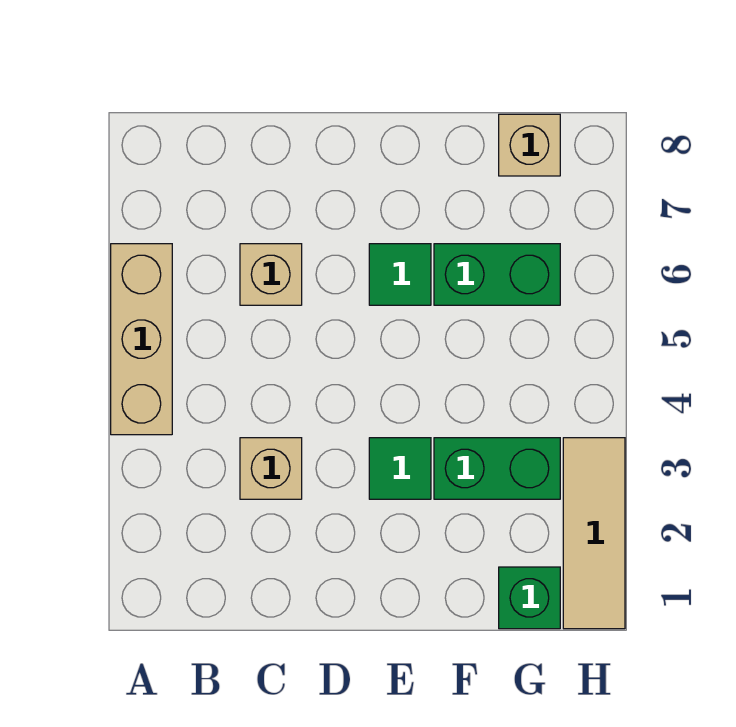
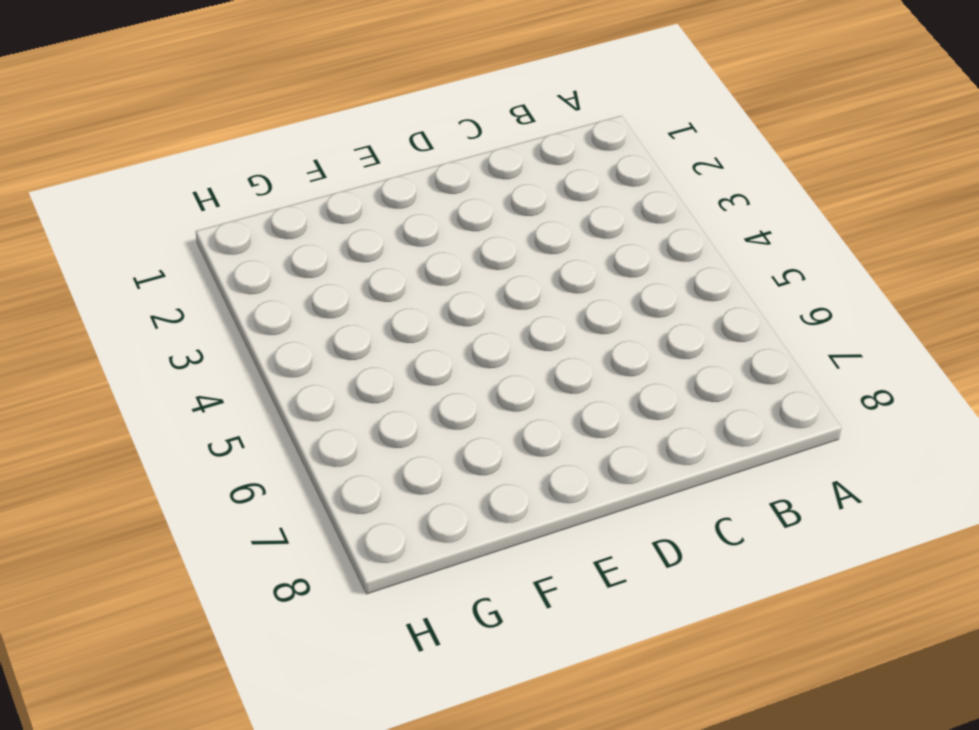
none -> tan brick A4:A6 level 1
none -> tan brick C3 level 1

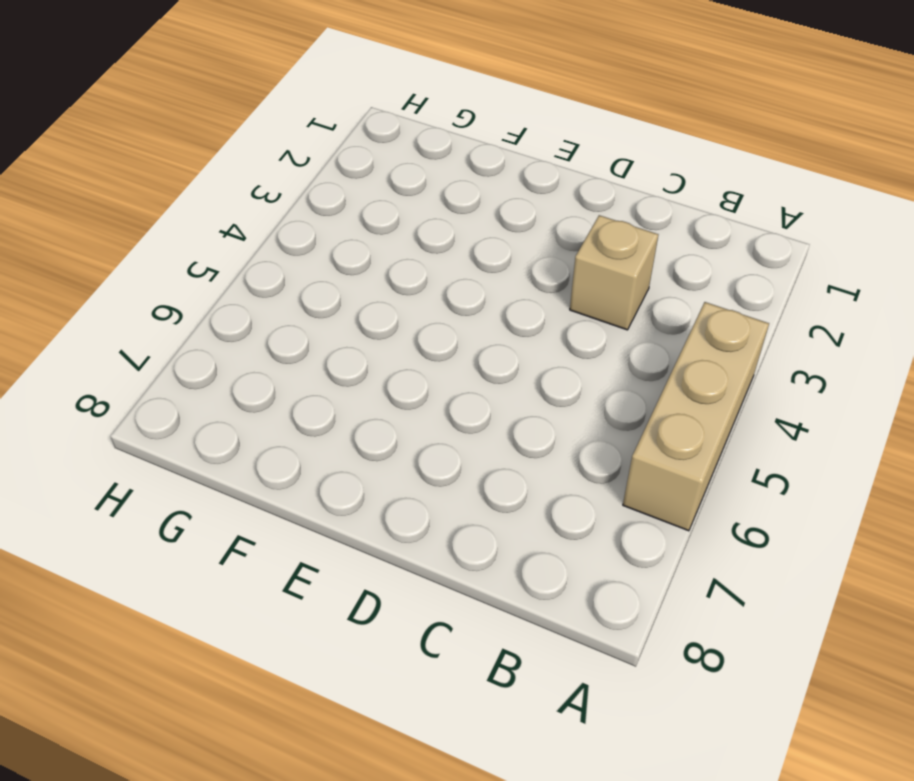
none -> tan brick C6 level 1
none -> green tile E3 level 1

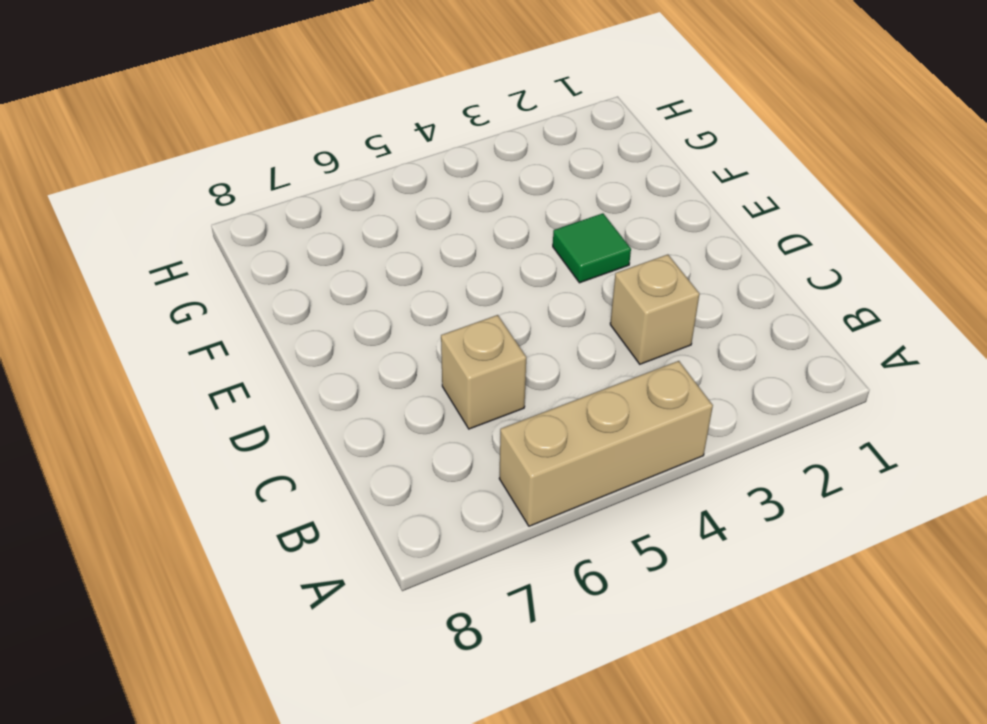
none -> green tile E6 level 1
none -> green brick F3:G3 level 1

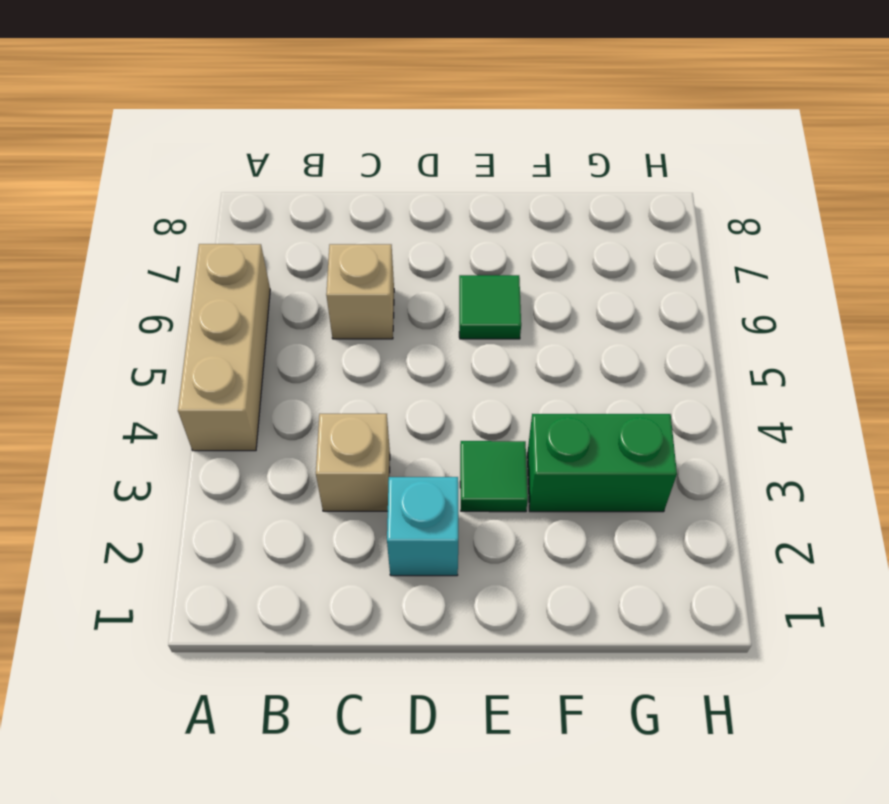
cyan brick D2 level 1 -> none
none -> green brick F6:G6 level 1
none -> green brick G1 level 1

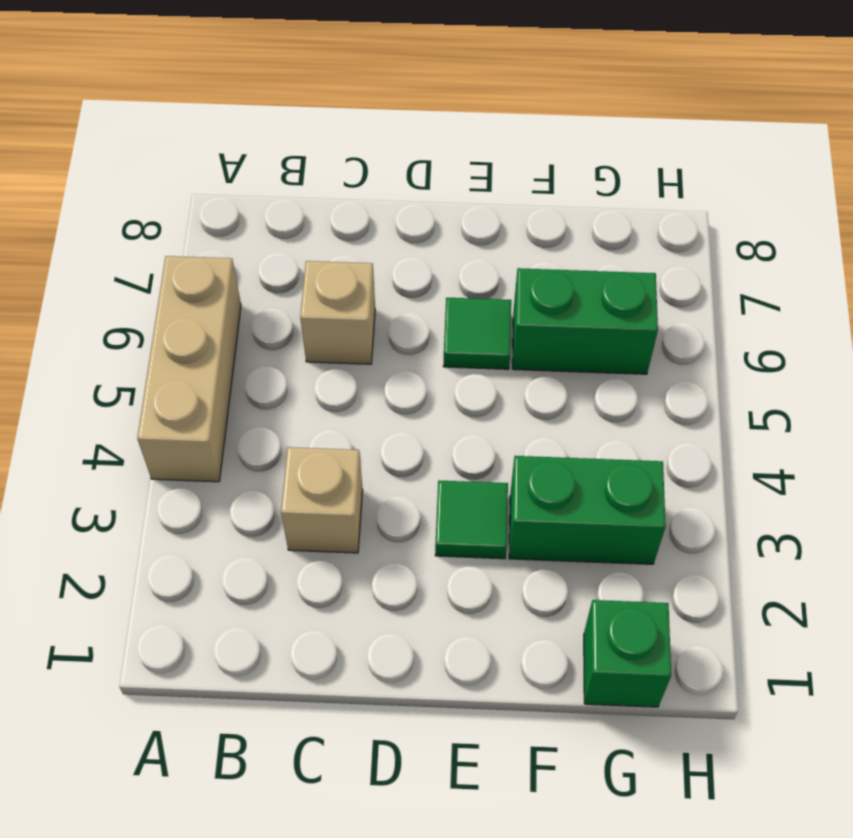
none -> tan brick G8 level 1
none -> tan tile H1:H3 level 1

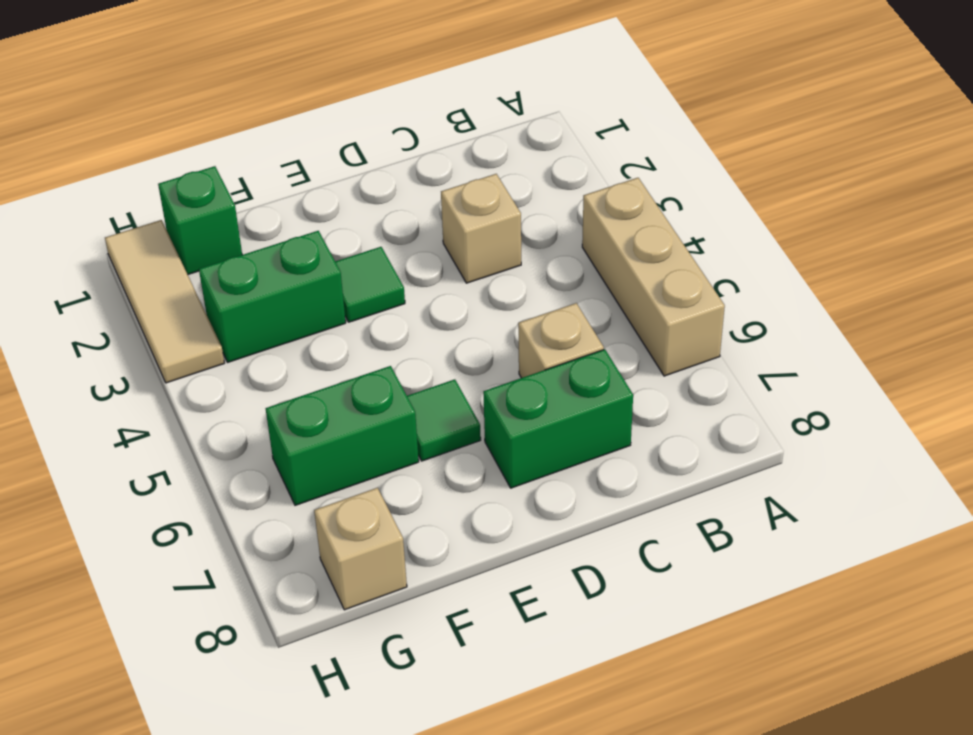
green brick C7:D7 level 1 -> none

